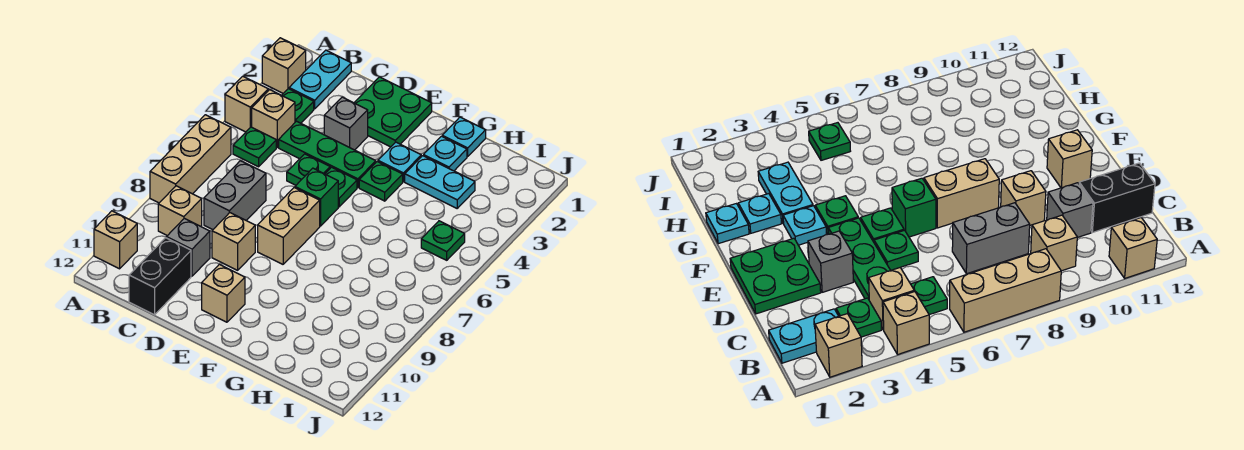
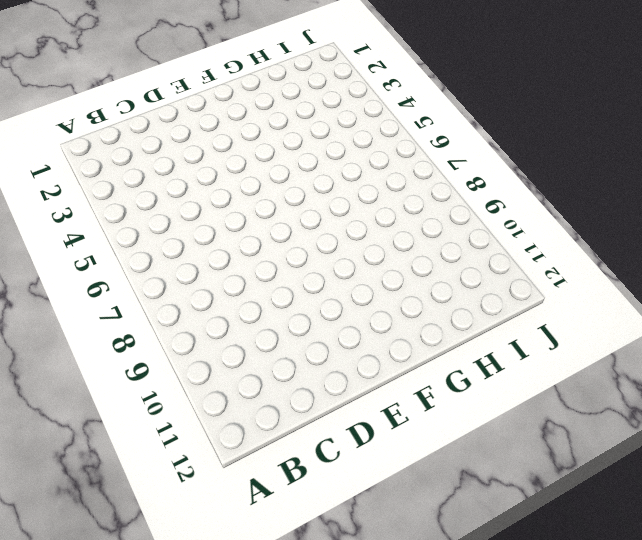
none -> tan brick A2 level 1
none -> tan brick A4 level 1
none -> tan brick A6:A8 level 1

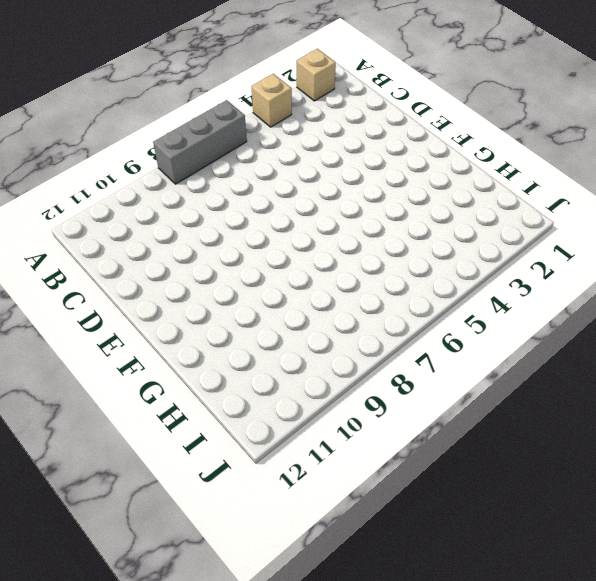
grey brick A6:A8 level 1 -> tan brick A6:A8 level 1
none -> tan brick A11 level 1
none -> cyan plate B1:B2 level 1
none -> green plate B3 level 1

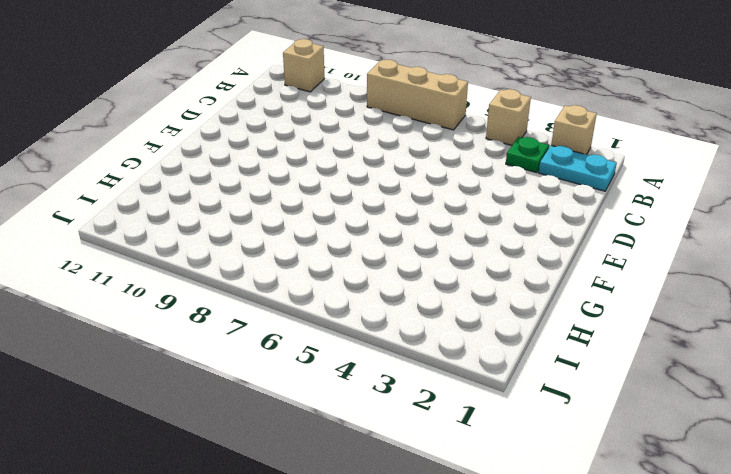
none -> tan brick B4 level 1
none -> green plate B5 level 1
none -> tan brick B9 level 1

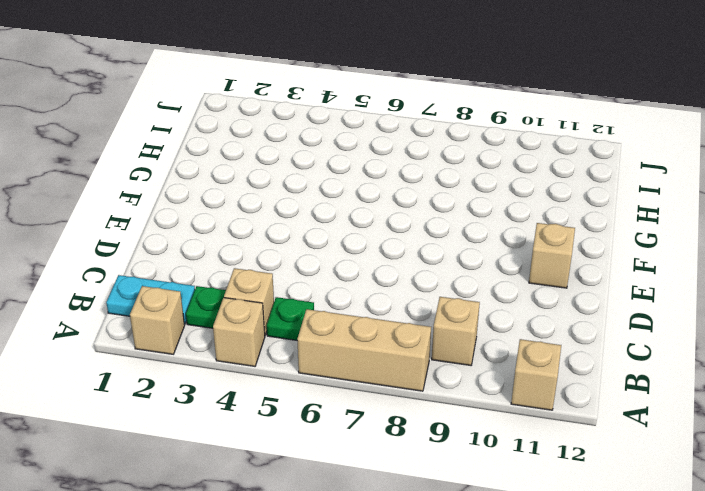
none -> green plate C4:E4 level 1
none -> grey brick C7:C8 level 1
none -> grey brick C10 level 1

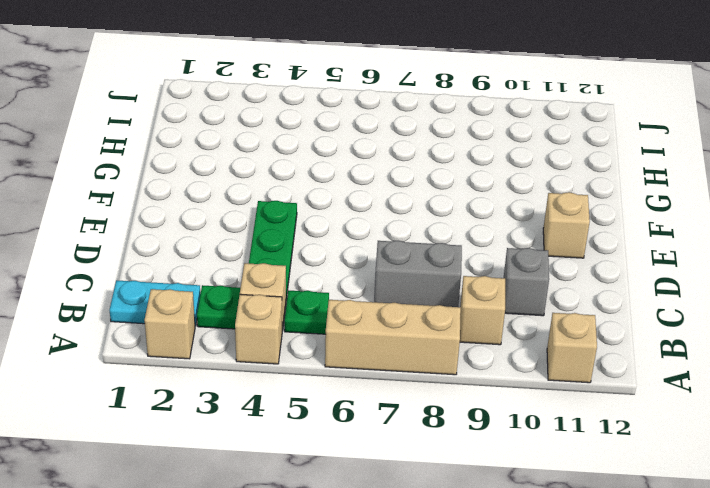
none -> black brick C11:C12 level 1
none -> green plate D1:E2 level 1
none -> grey brick D3 level 1

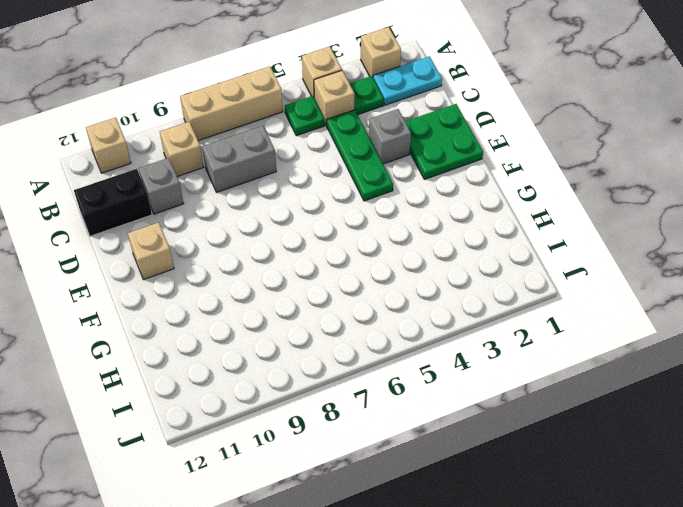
none -> green plate D5 level 1
none -> tan brick D9 level 1
none -> green plate E5 level 1

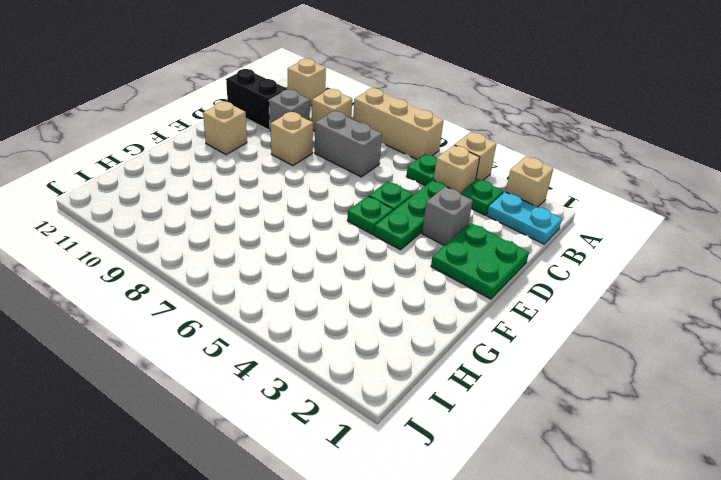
none -> green brick E6 level 1
none -> tan brick E7:E8 level 1
none -> cyan plate F3 level 1

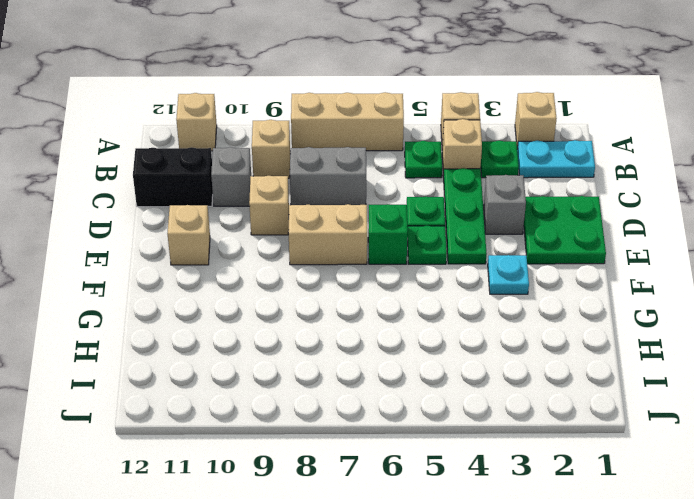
none -> green plate F4 level 1
none -> cyan plate G1 level 1
none -> cyan plate G2 level 1

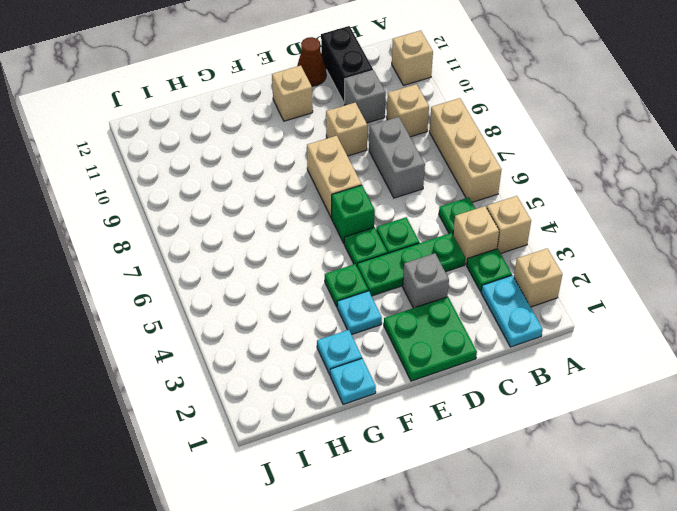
brown cone D12 level 1 -> none
none -> cyan plate G3:H3 level 1
none -> green plate I5 level 1

